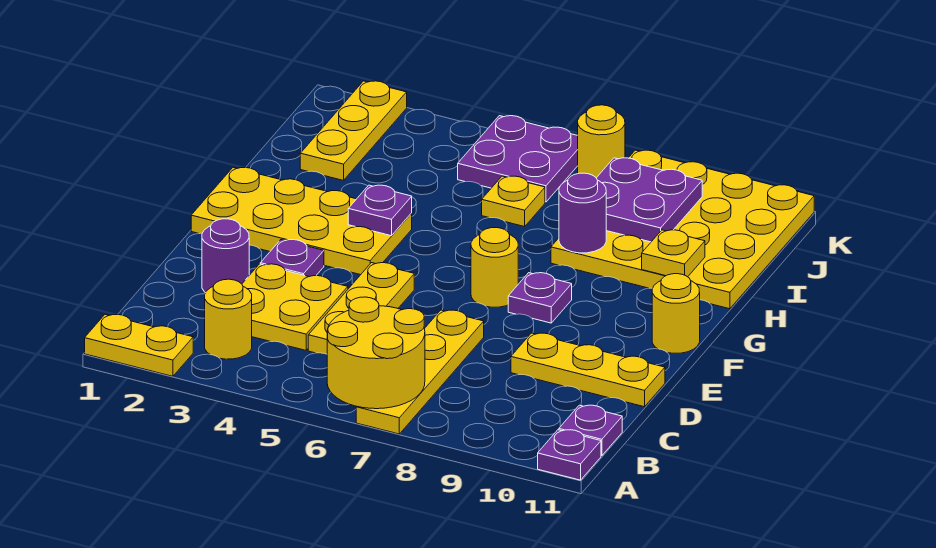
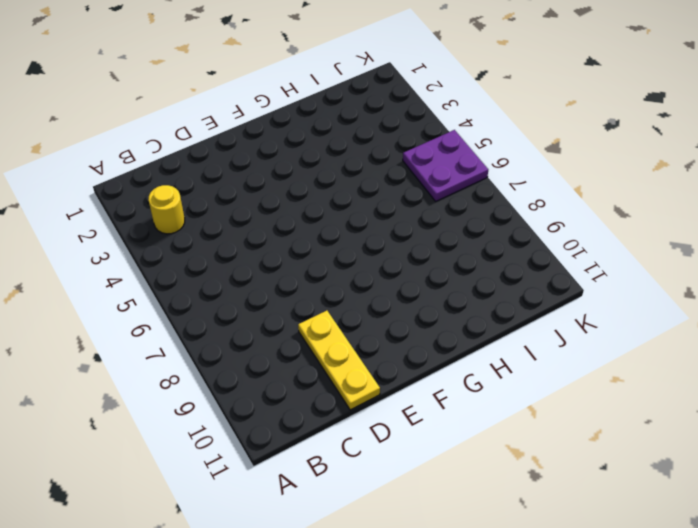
none -> yellow plate A1:A2 level 1
none -> yellow plate A7:D7 level 1
none -> purple plate A11 level 1

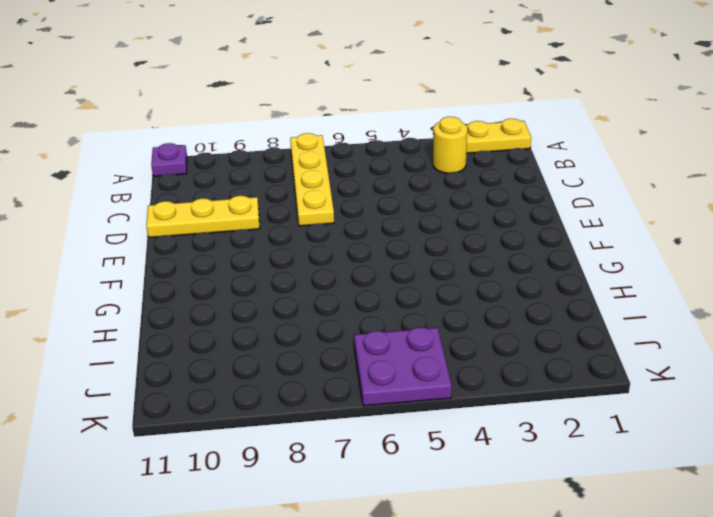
none -> purple plate B11 level 1
none -> yellow plate C3:D4 level 1
none -> yellow plate C5:E5 level 1

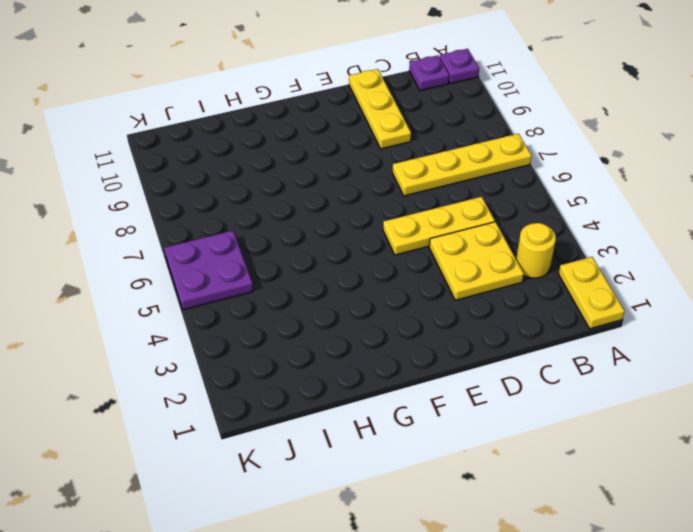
none -> purple round brick D2 level 1
none -> purple plate E3 level 1
none -> yellow plate F1:G4 level 1

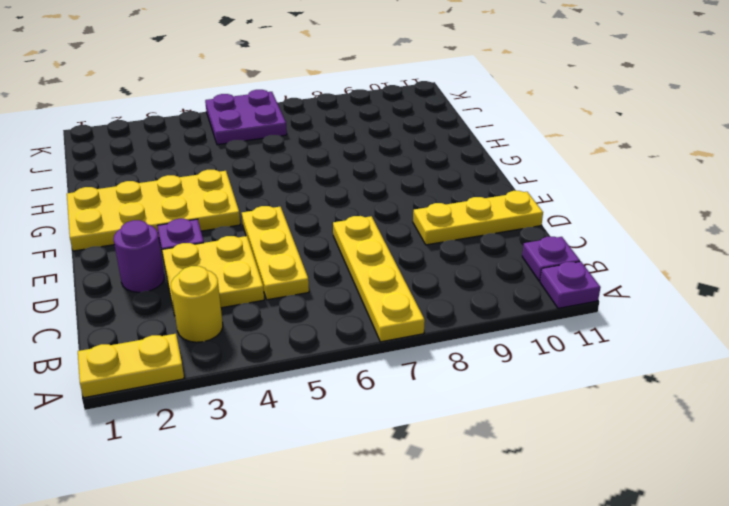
none -> yellow round brick F7 level 1
none -> purple plate F8 level 1
none -> yellow round brick F11 level 1

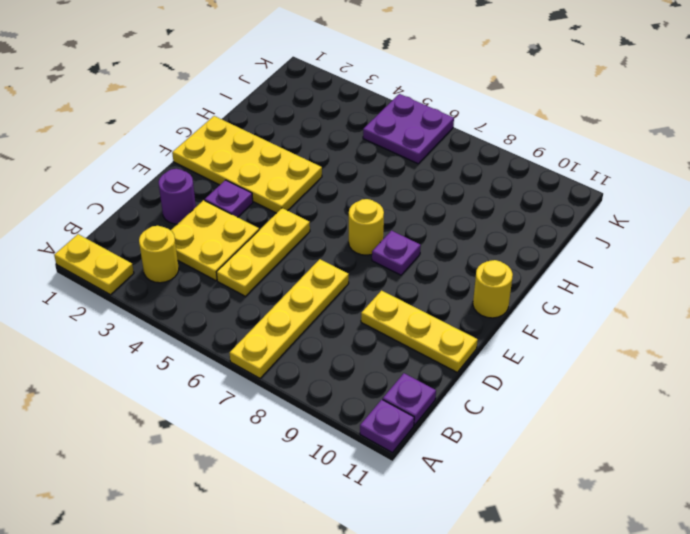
none -> yellow plate H8:K11 level 1
none -> yellow plate I2:K2 level 1
none -> yellow plate I6 level 1

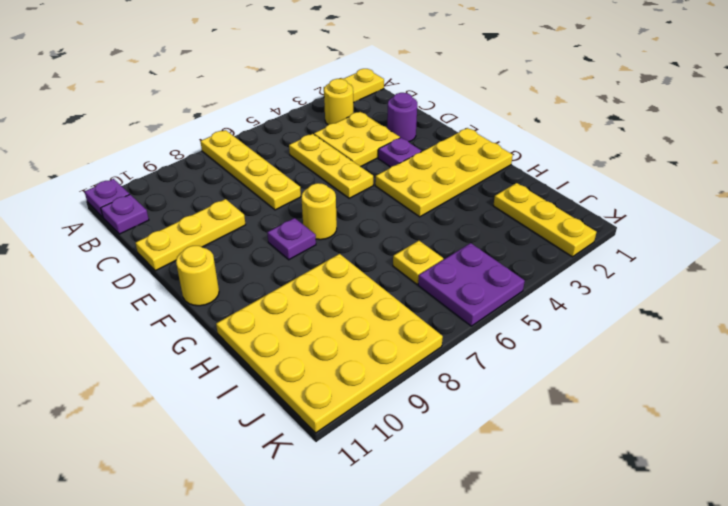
none -> yellow round brick K7 level 1
none -> yellow round brick A6:B7 level 2
none -> purple plate G4 level 2

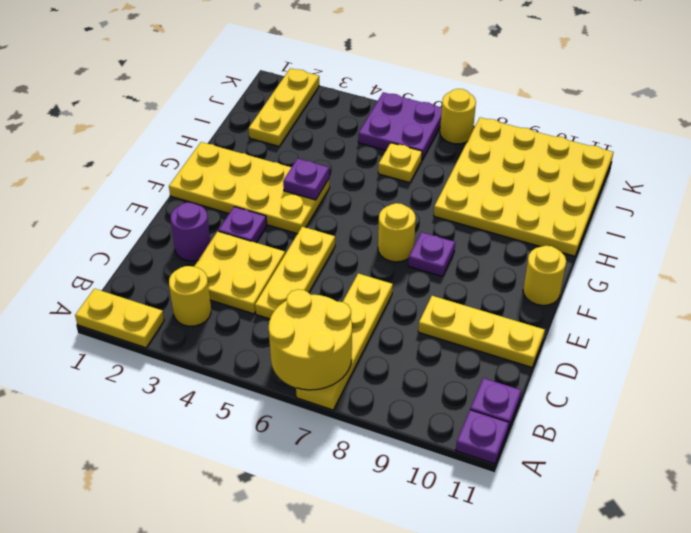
none -> purple round brick H8 level 2
none -> yellow plate H10 level 2
none -> purple plate I8:J9 level 2

